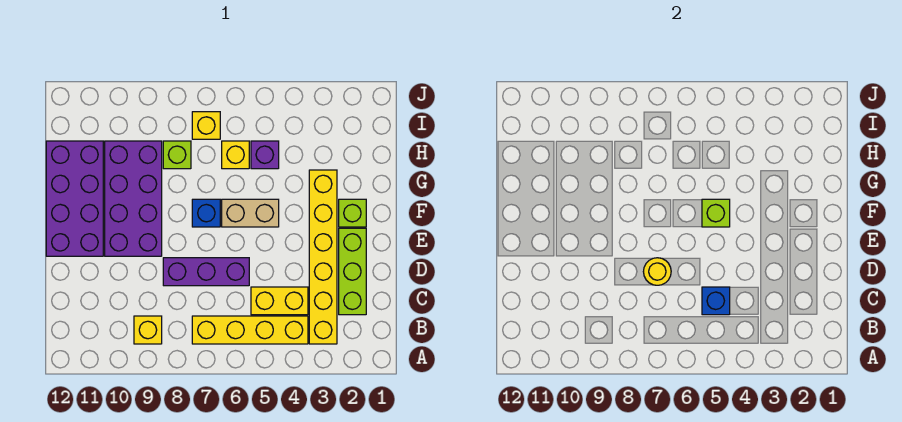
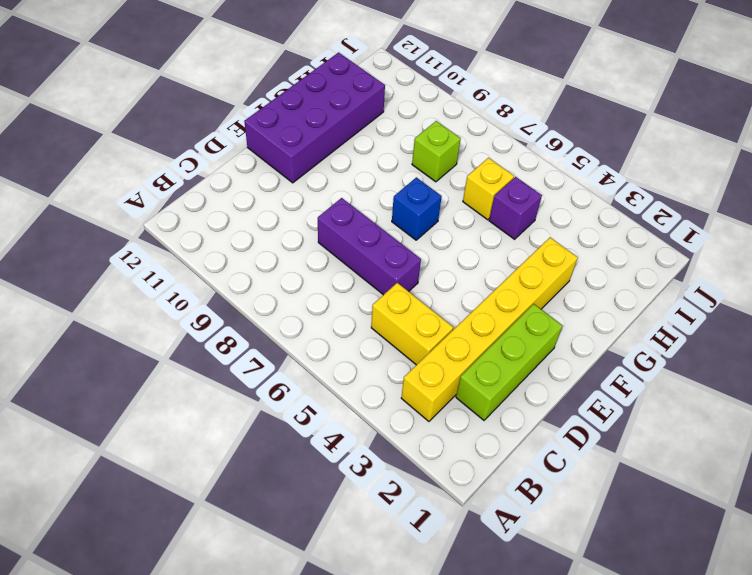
none -> yellow brick B4:B7 level 1
none -> yellow brick B9 level 1
none -> purple brick E9:H10 level 1

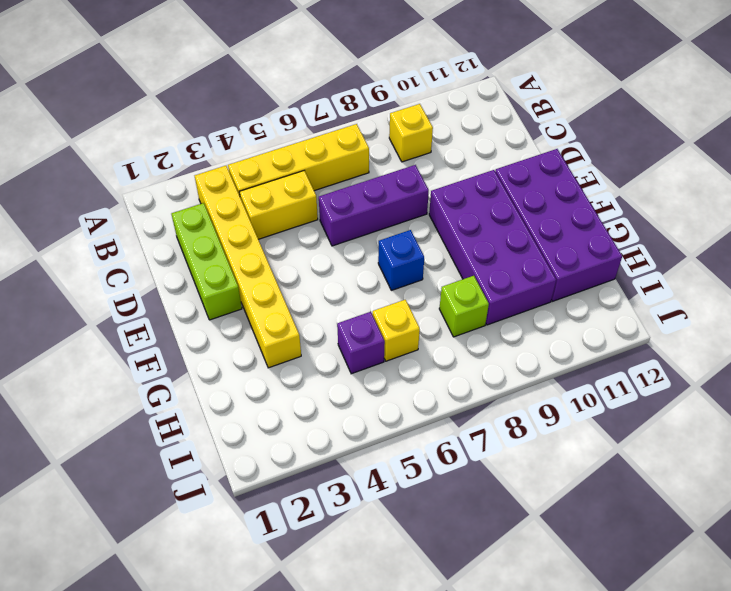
none -> lime brick F2 level 1
none -> tan brick F5:F6 level 1
none -> yellow brick I7 level 1

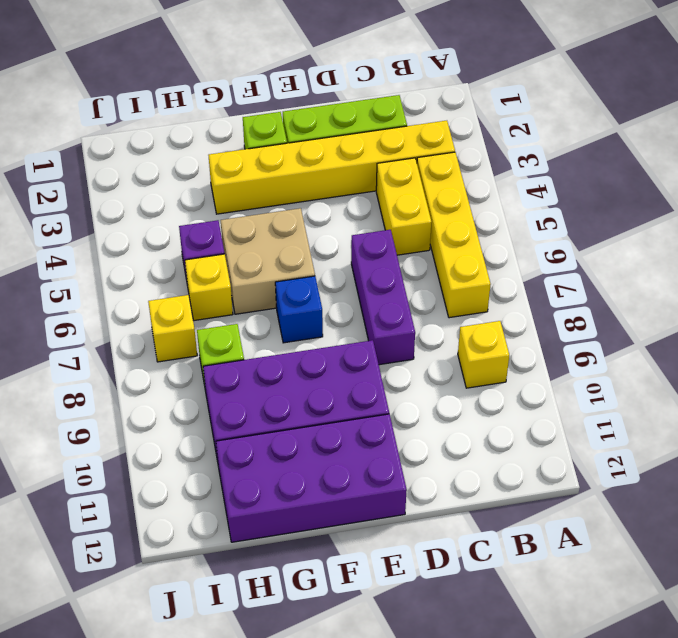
tan brick F5:G6 level 1 -> tan brick F5:F6 level 1
none -> blue brick C5 level 2
none -> yellow round brick D7 level 2
none -> lime brick F5 level 2

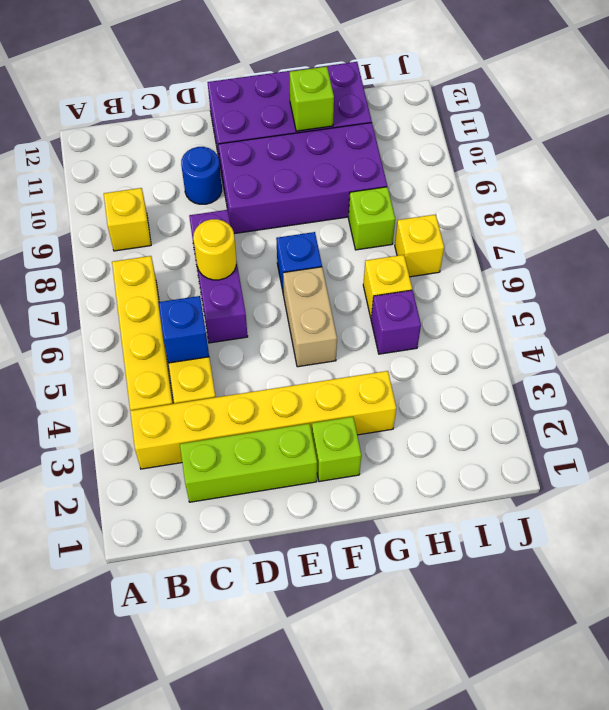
blue round brick D10 level 1 -> none
lime brick G11 level 2 -> lime brick F5 level 2

